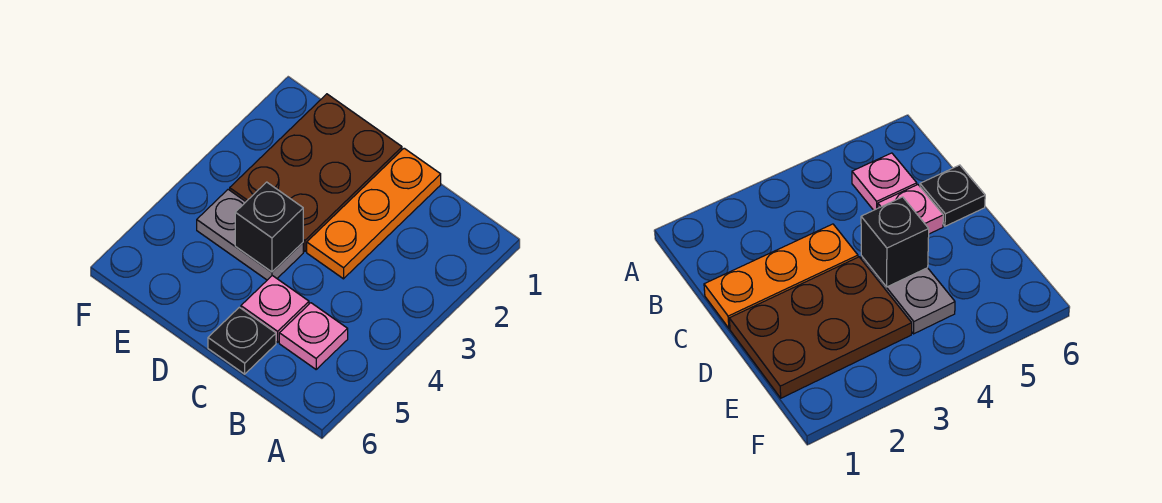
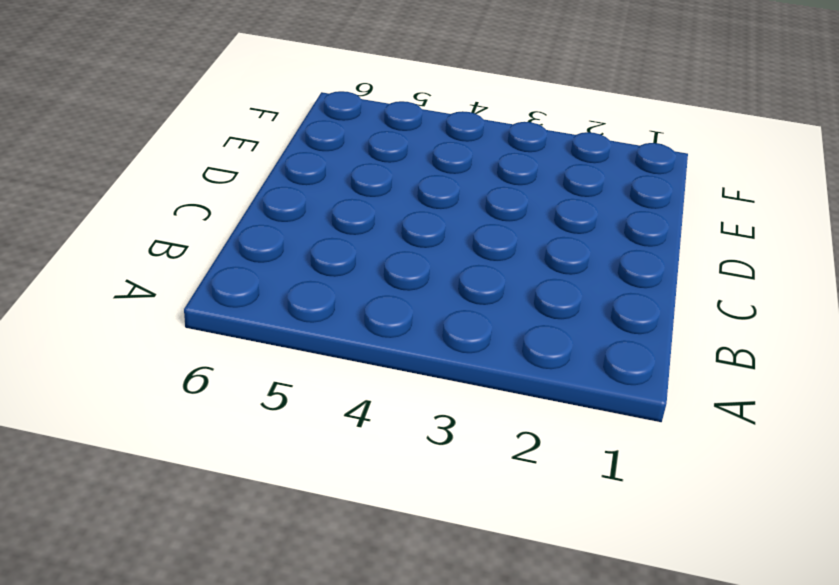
none -> pink plate B5 level 1
none -> orange plate C1:C3 level 1

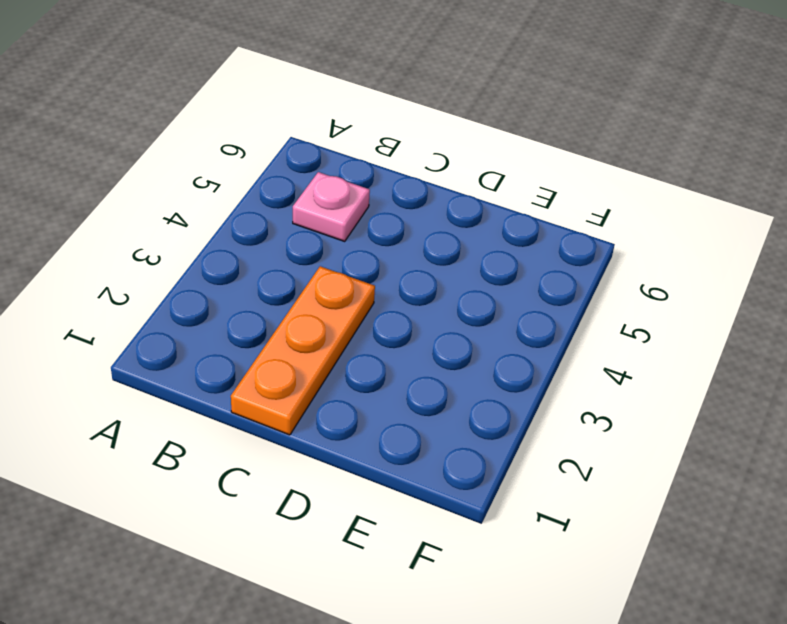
none -> pink plate C5 level 1
none -> black plate C6 level 1

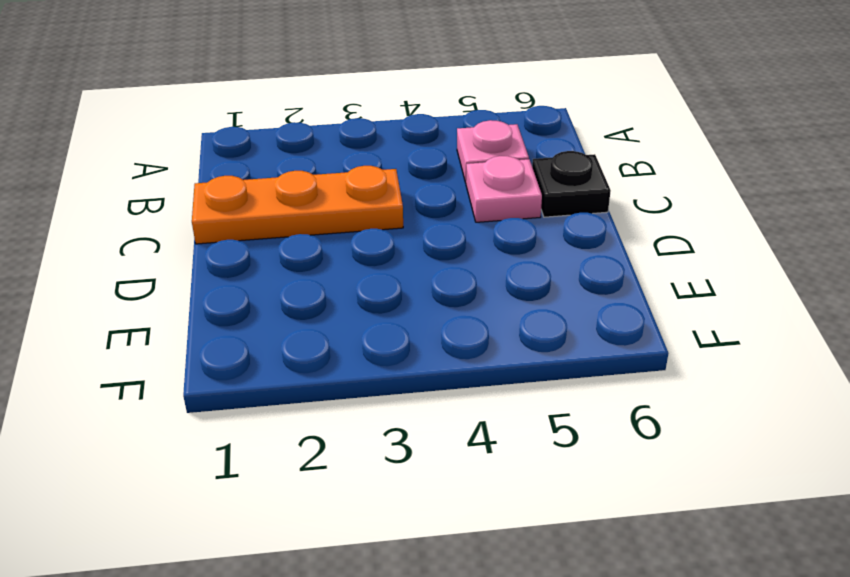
none -> brown plate D1:E3 level 1
none -> grey plate D4:E4 level 1

